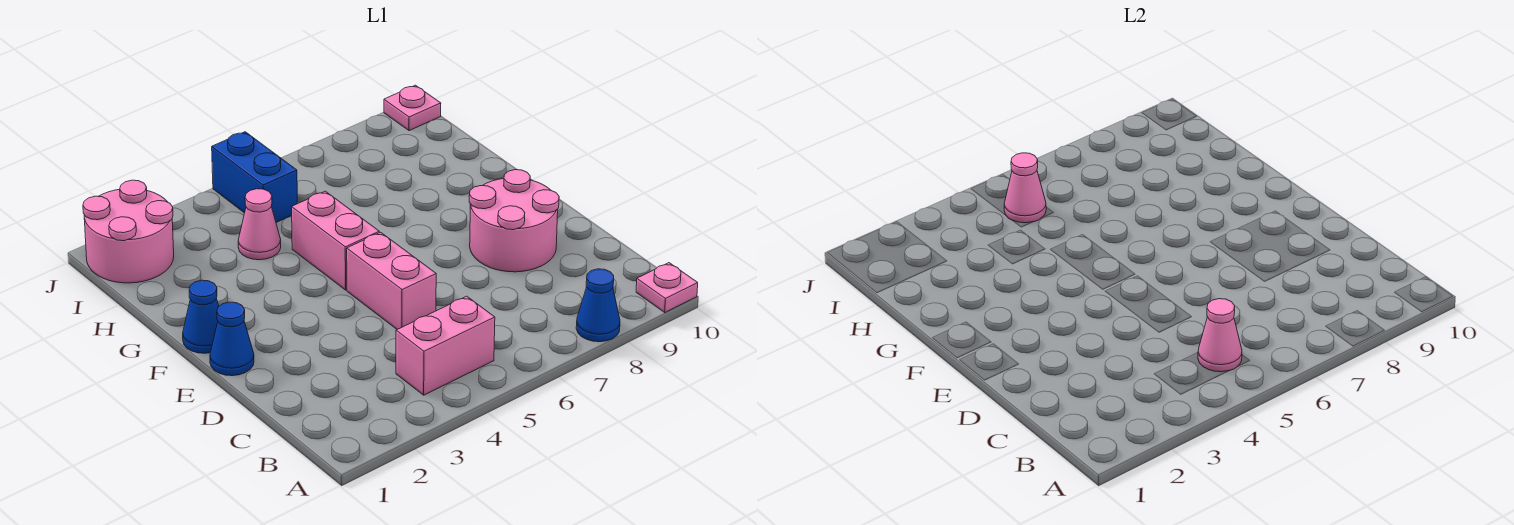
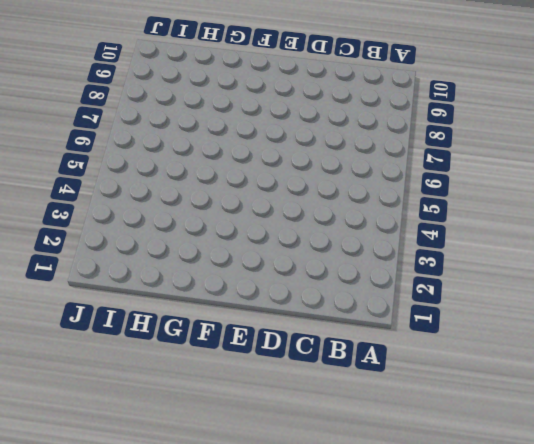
none -> blue cone A8 level 1
none -> pink plate A10 level 1
none -> pink brick B4:B5 level 1

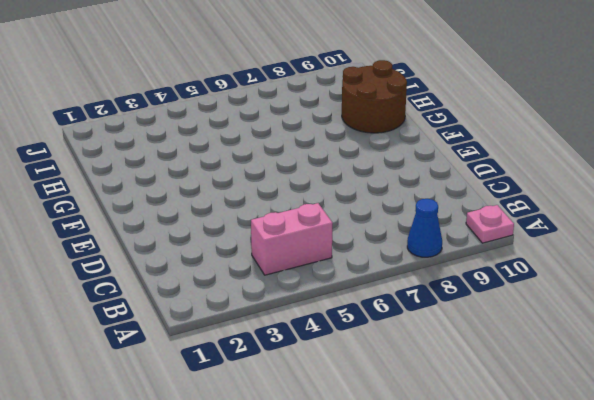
brown round brick G9:H10 level 1 -> none
none -> pink brick D5:E5 level 1
none -> pink round brick D8:E9 level 1
none -> blue cone E1 level 1

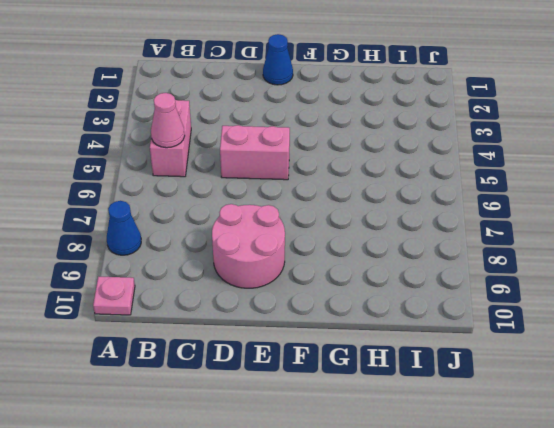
none -> blue cone F1 level 1
none -> pink brick F5:G5 level 1
none -> pink cone H4 level 1

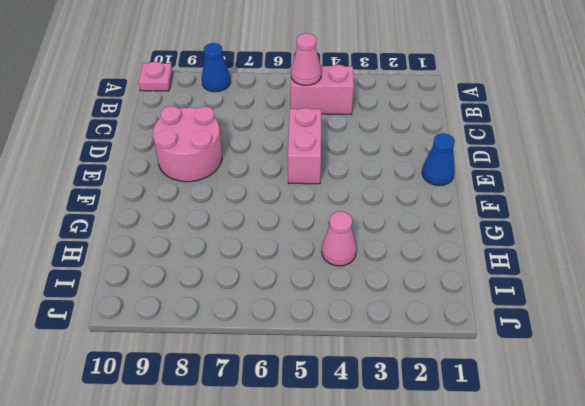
none -> blue cone F1 level 1
none -> pink brick F5:G5 level 1
none -> pink round brick I1:J2 level 1

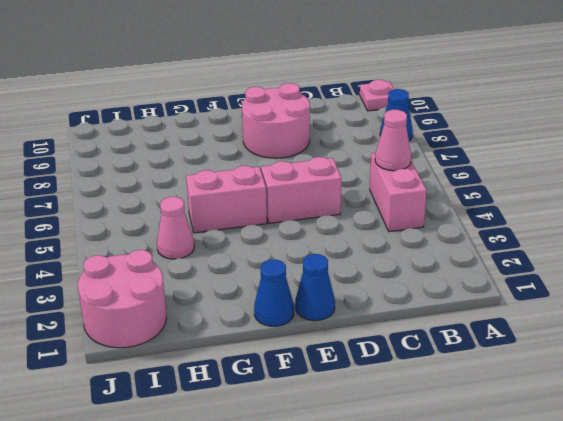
none -> blue brick I5:J5 level 1
none -> pink plate J10 level 1
none -> pink cone I5 level 2

